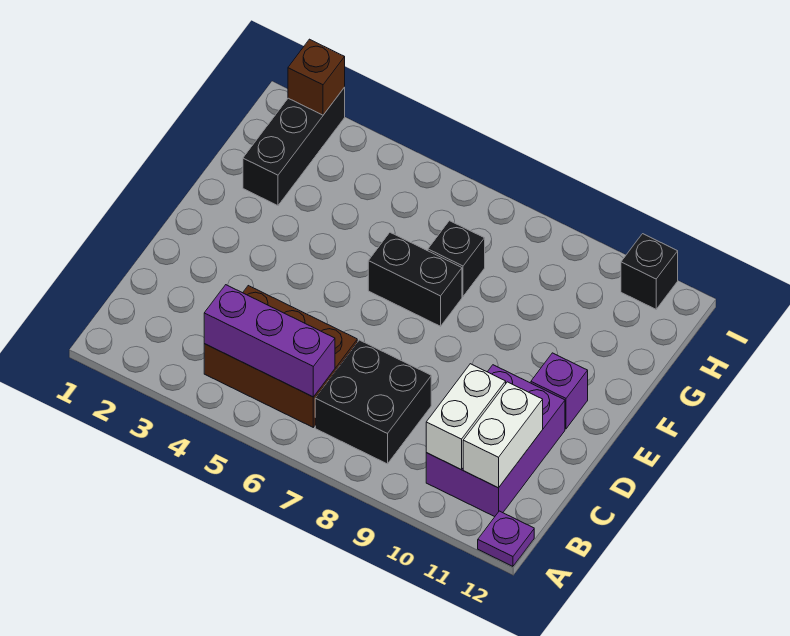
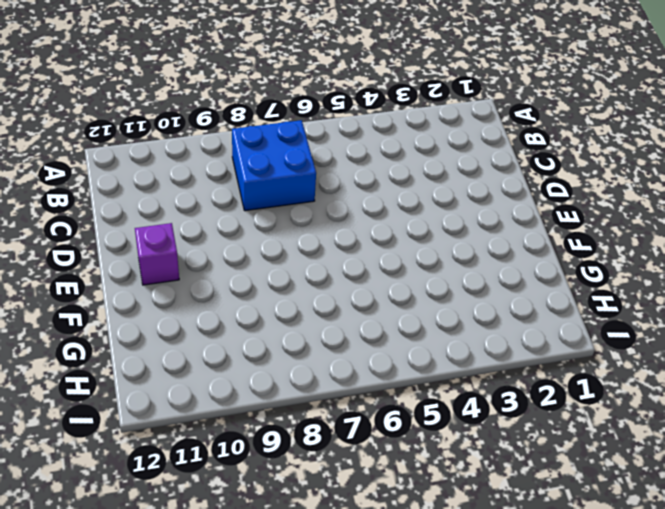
blue brick B7:C8 level 1 -> black brick B7:C8 level 1
none -> purple plate A12 level 1
none -> brown brick B4:C6 level 1
none -> purple brick B10:D11 level 1

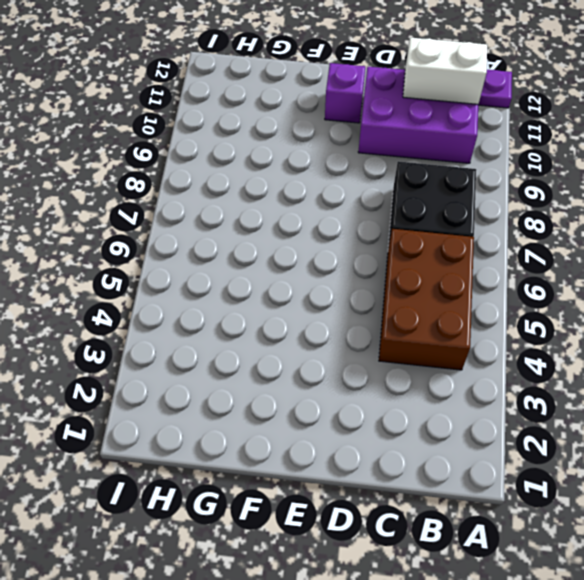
none -> black brick F6:F7 level 1
none -> black brick G2:I2 level 1
none -> black brick G7 level 1

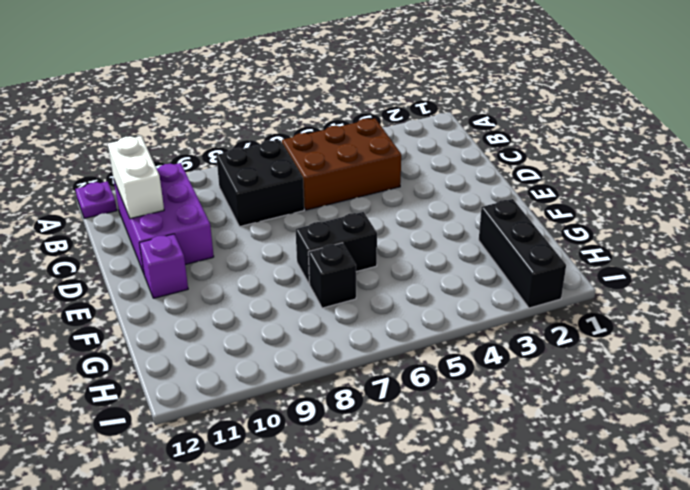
none -> black brick I11 level 1
none -> purple brick B4:B6 level 2
none -> white brick B10:C10 level 2

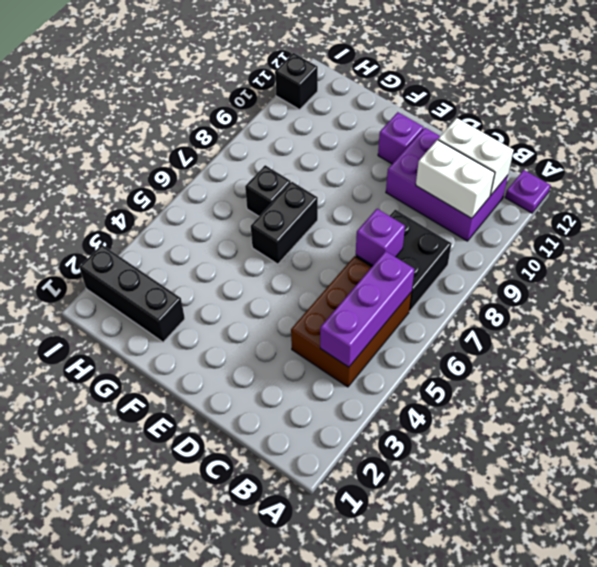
purple brick C7 level 2 -> none
none -> brown brick I2 level 2

